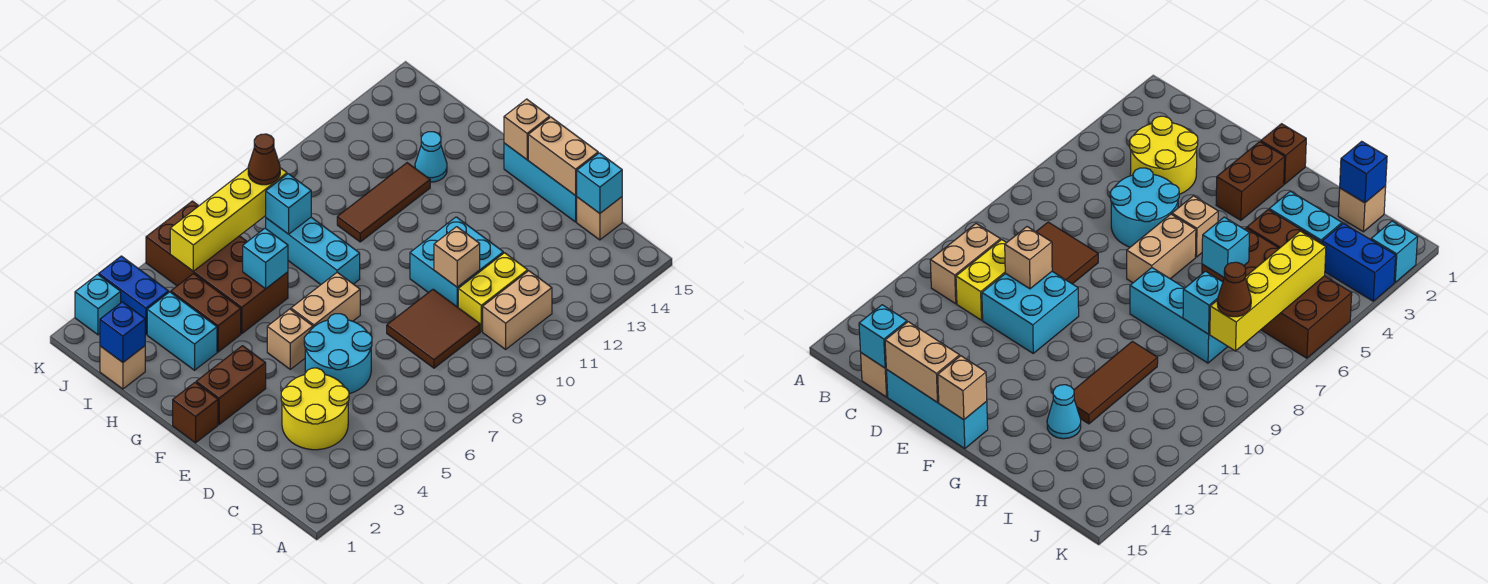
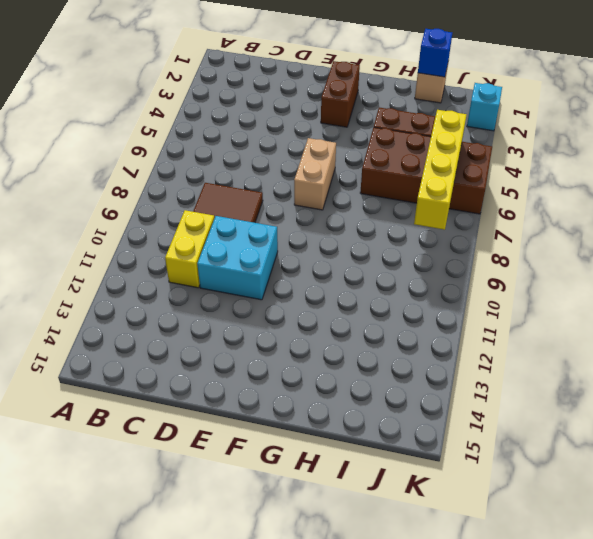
none -> tan brick B10:B11 level 1
none -> yellow round brick C3:D4 level 1
none -> tan brick C15 level 1
none -> cyan round brick D5:E6 level 1

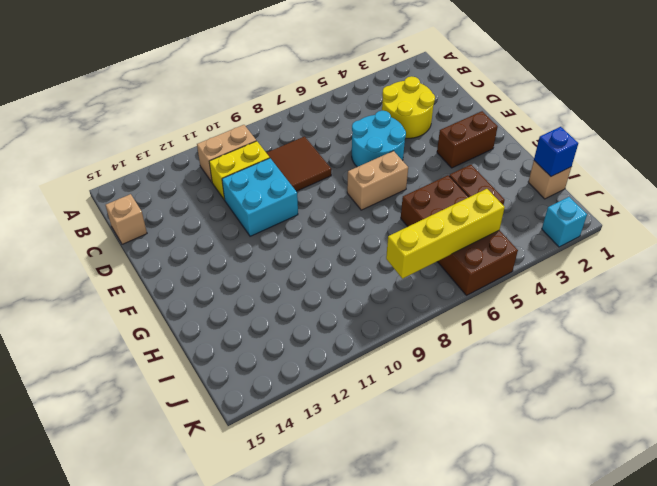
none -> cyan brick D15:F15 level 1
none -> brown brick F1 level 1
none -> tan brick F5 level 1
none -> cyan brick G8:I8 level 1

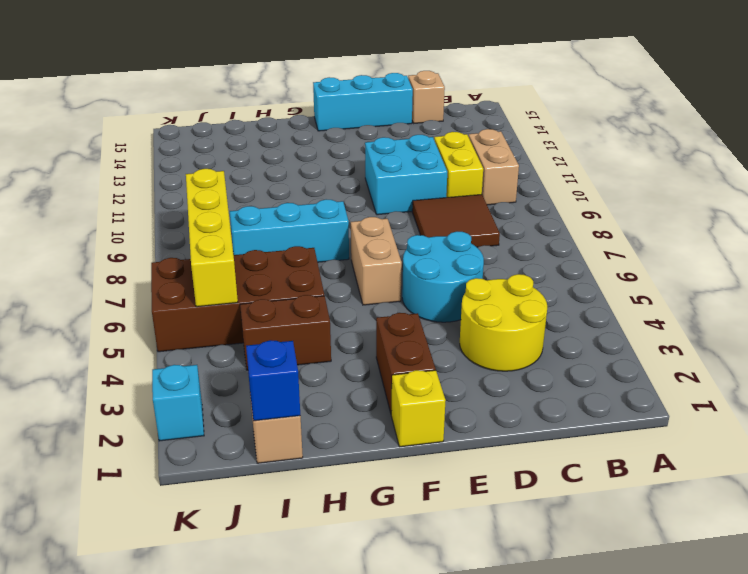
yellow brick F1 level 1 -> brown brick F1 level 1
none -> tan brick F5 level 1
none -> cyan brick H3:I3 level 1
none -> brown tile H10:H12 level 1
none -> cyan cone H13 level 1

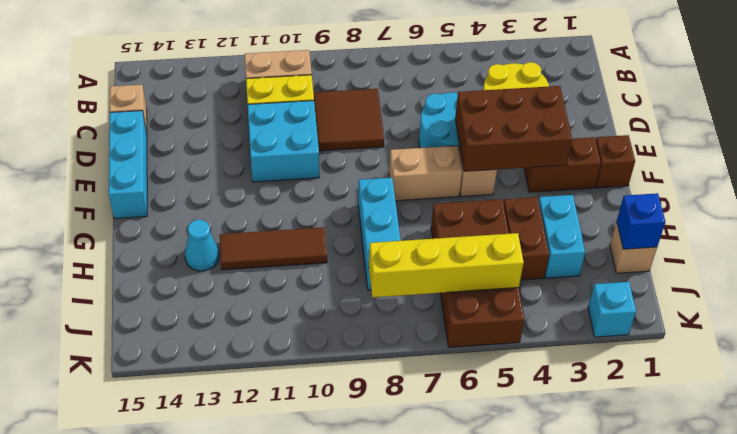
brown brick E3:F5 level 2 -> none
none -> blue brick J3:K3 level 1
none -> cyan brick C15 level 2
none -> tan brick D10 level 2
none -> tan brick D15:E15 level 2

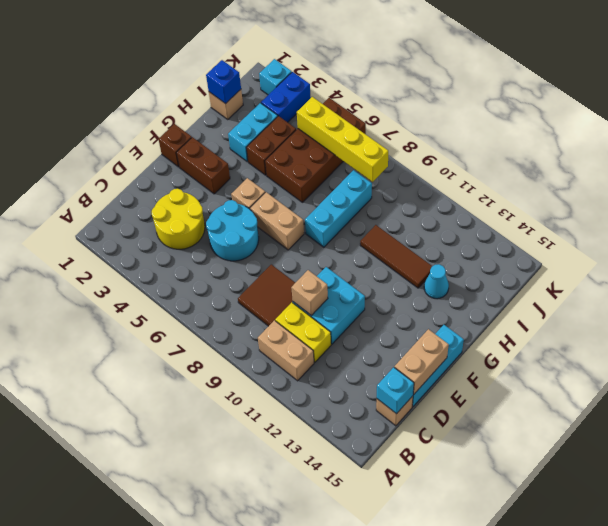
none -> tan brick F15 level 2
none -> cyan brick H6 level 2
none -> cyan brick I8 level 2
none -> brown cone J8 level 3

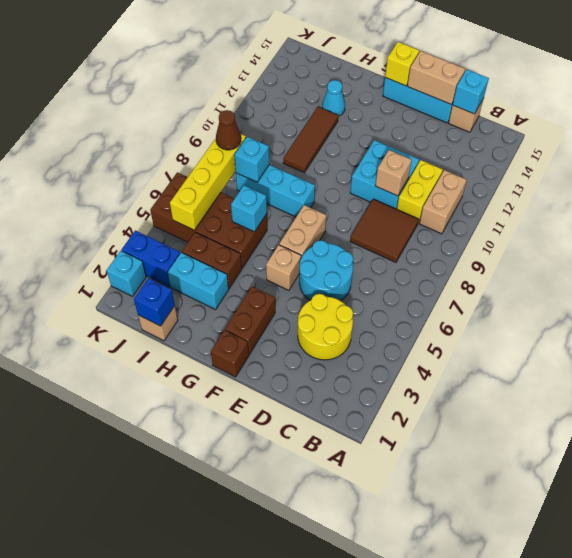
yellow brick F15 level 2 -> tan brick F15 level 2

